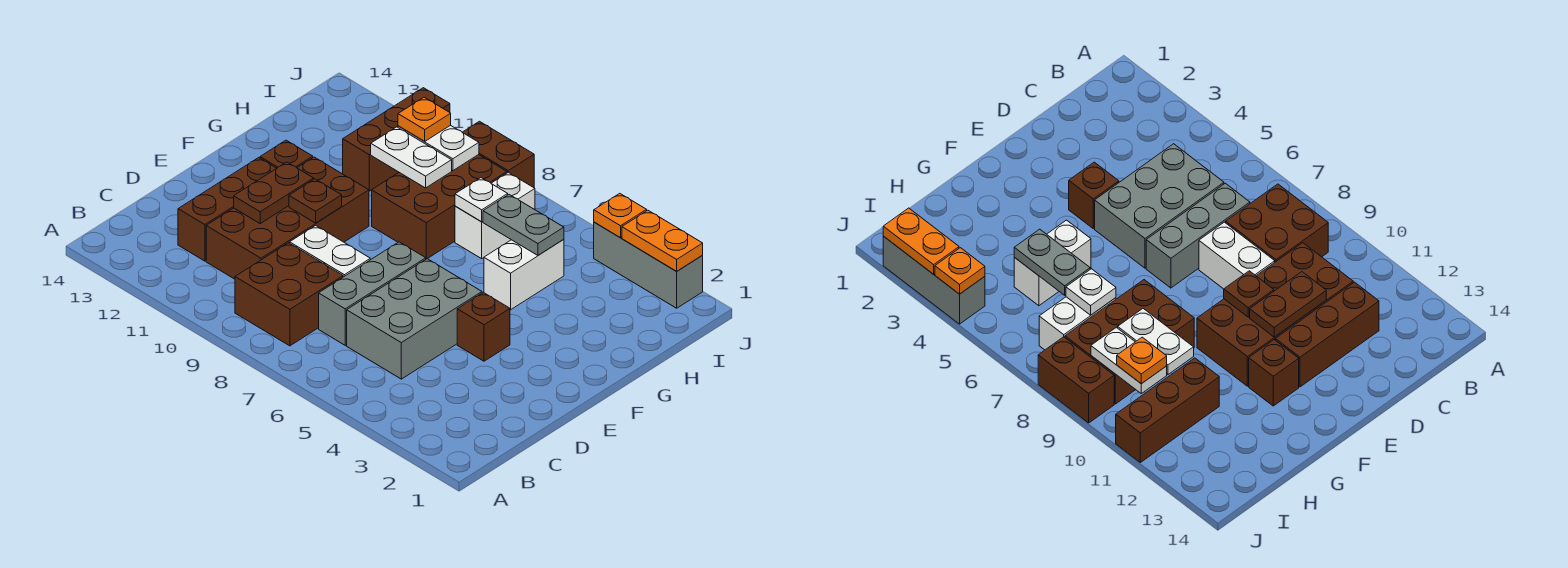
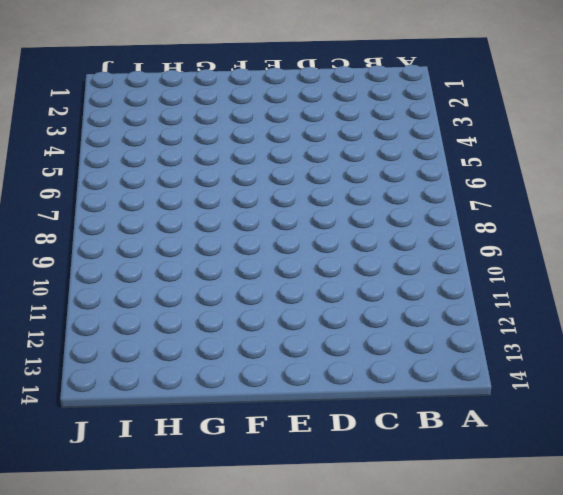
none -> brown brick B8:C9 level 1
none -> grey brick C5:E6 level 1
none -> grey brick C7:E7 level 1

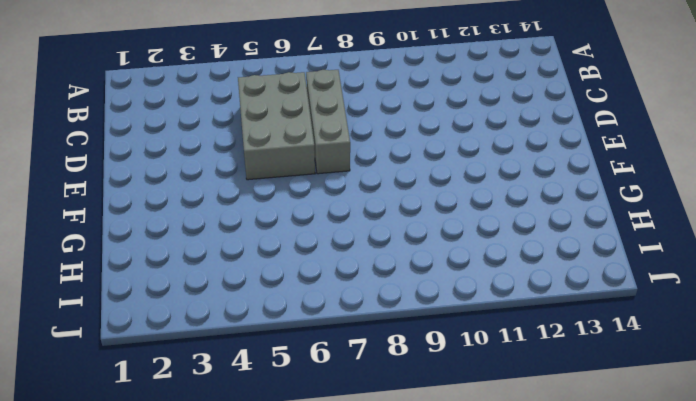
none -> brown brick B8:C9 level 1
none -> brown brick C10:F11 level 1
none -> brown brick C12:E12 level 1

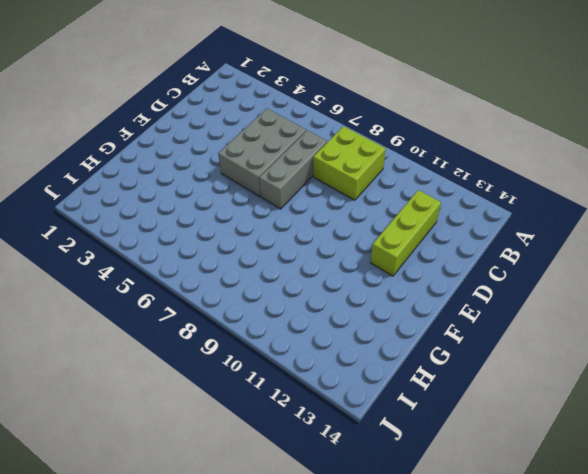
lime brick B8:C9 level 1 -> brown brick B8:C9 level 1
lime brick C12:E12 level 1 -> brown brick C12:E12 level 1
none -> brown brick C10:F11 level 1
none -> white brick D8:D9 level 1
none -> brown brick E4 level 1

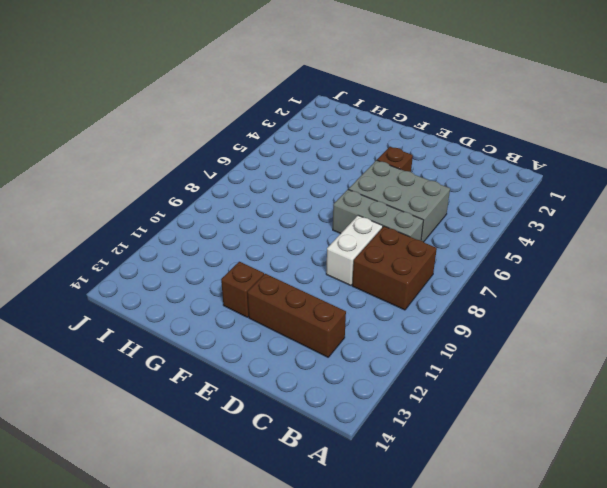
none -> brown brick C10:F11 level 1
none -> white brick G5:H5 level 1
none -> brown brick G8:I9 level 1

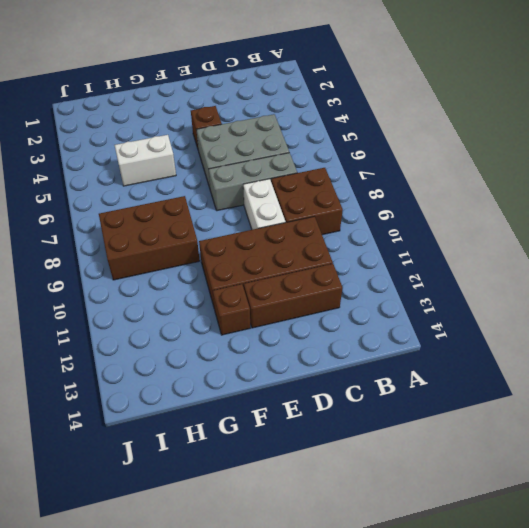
none -> white brick H7:I7 level 1
none -> brown brick H11:J11 level 1
none -> grey brick J2:J4 level 1

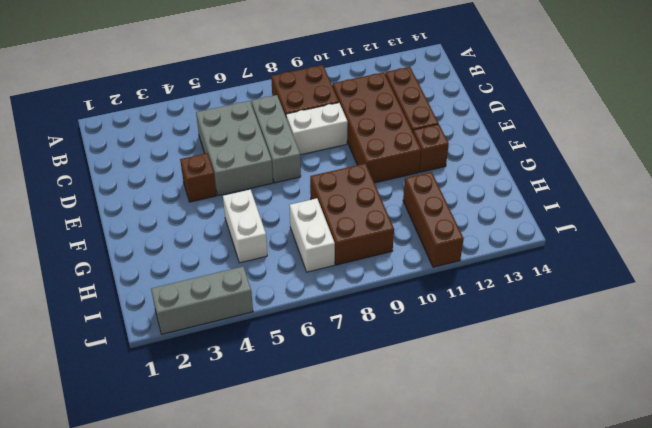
none -> brown brick J8:J9 level 1
none -> brown plate D11:E11 level 2
none -> brown plate E10 level 2

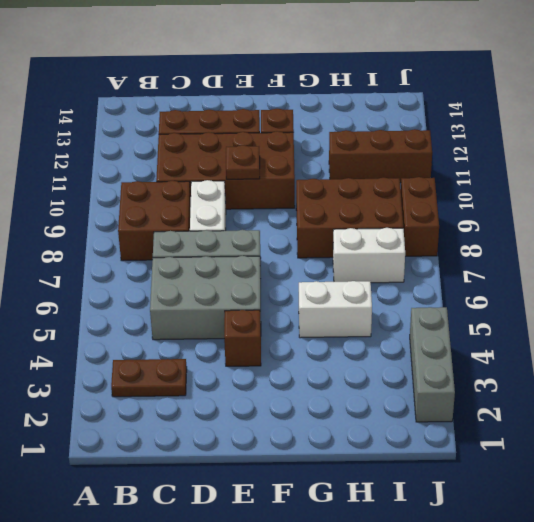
brown plate B3:C3 level 1 -> brown plate D11:E11 level 2
none -> grey plate H5:H6 level 2
none -> white plate H7 level 2
none -> white plate H9:H10 level 2

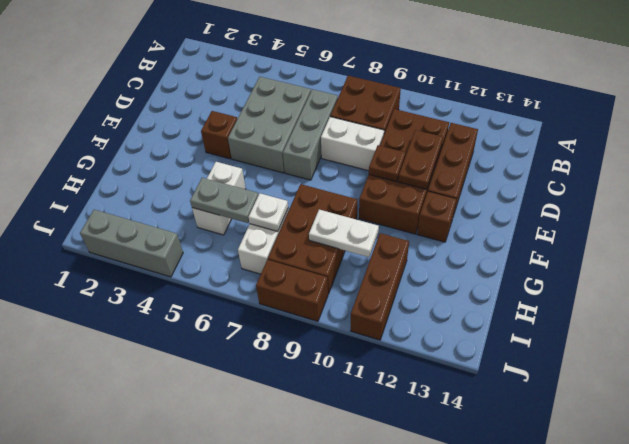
none -> white plate I9:I10 level 2
none -> orange plate J2:J3 level 2
none -> orange plate J4 level 2

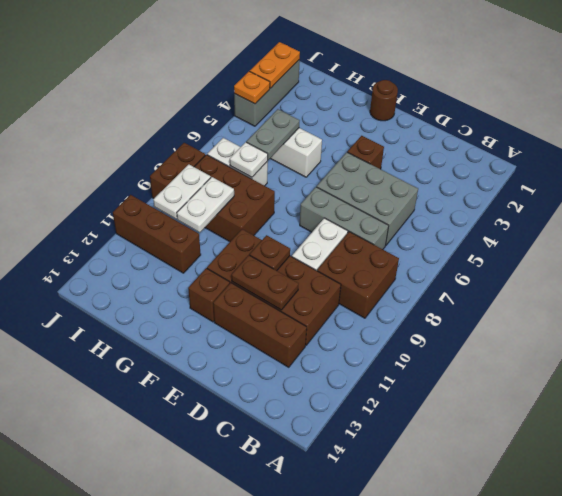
brown round brick F1 level 1 -> none
none -> orange plate I10 level 3

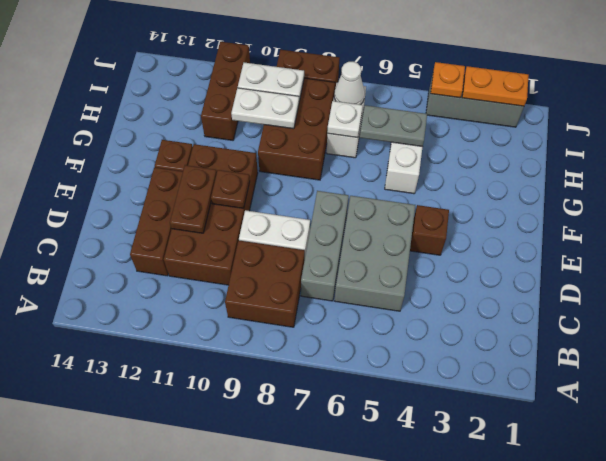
white cone I7 level 2 -> none
none -> orange plate I10 level 3

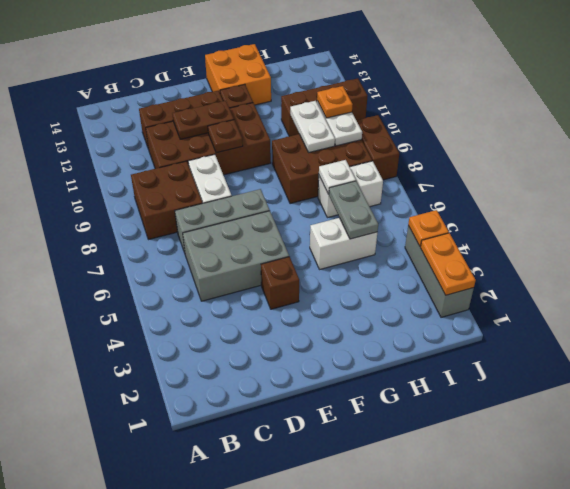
orange brick F13:G14 level 1 -> none

